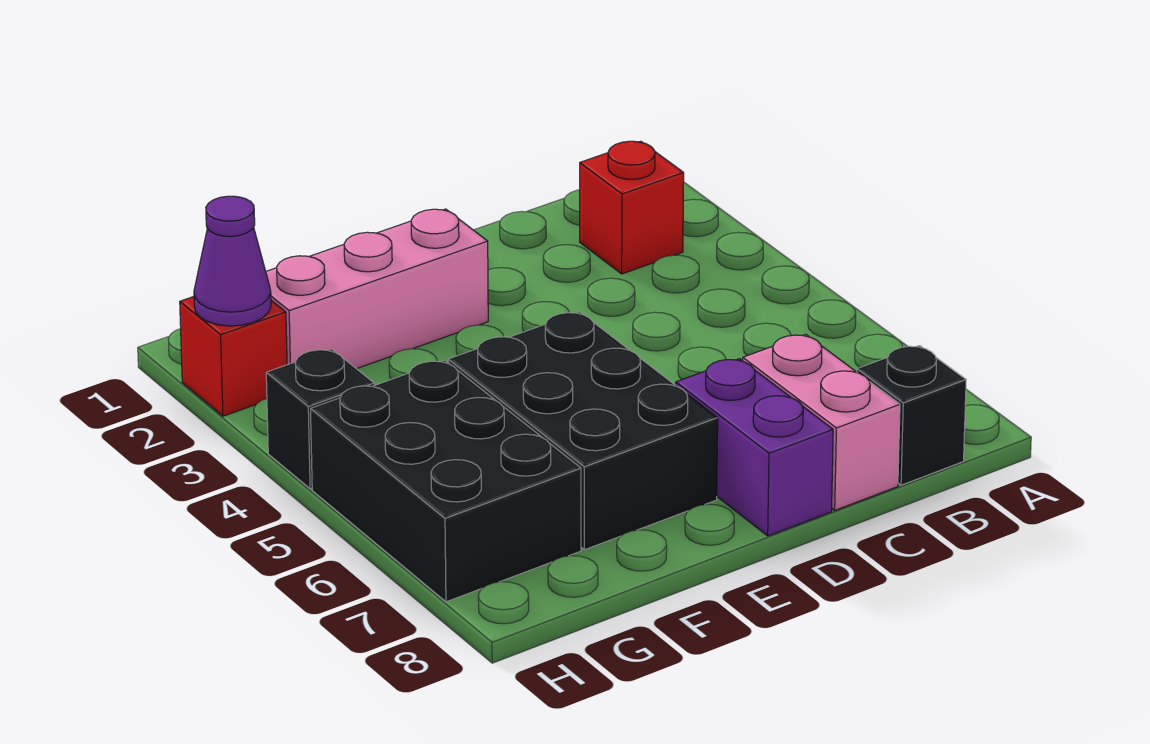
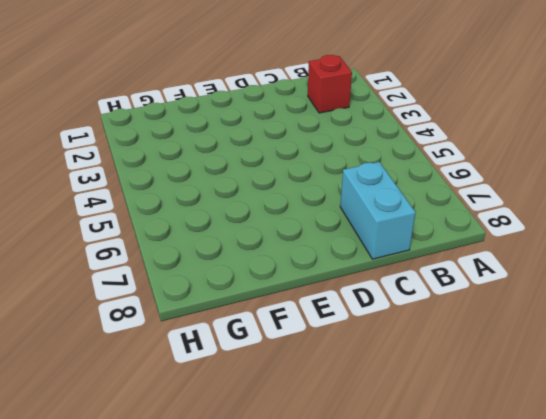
cyan brick C7:C8 level 1 -> pink brick C7:C8 level 1
none -> black brick B8 level 1
none -> purple brick D7:D8 level 1

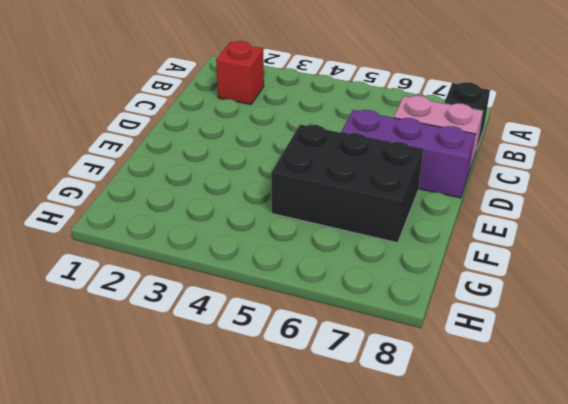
purple brick D6:D8 level 1 -> purple brick D7:D8 level 1
none -> pink brick E2:G2 level 1
none -> black brick G5:H7 level 1

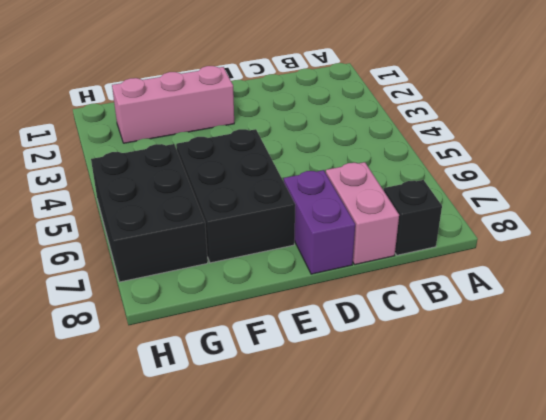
none -> red brick B2 level 1
none -> red brick H2 level 1

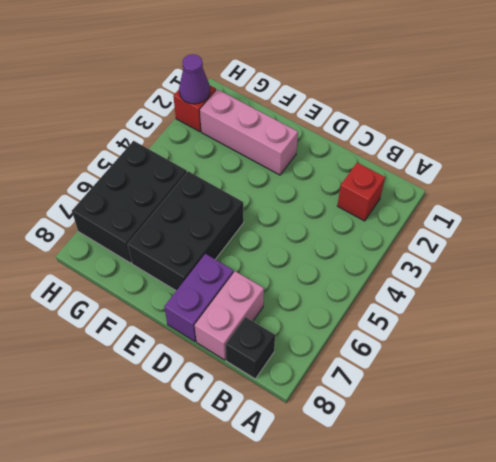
none -> black brick H4 level 1

